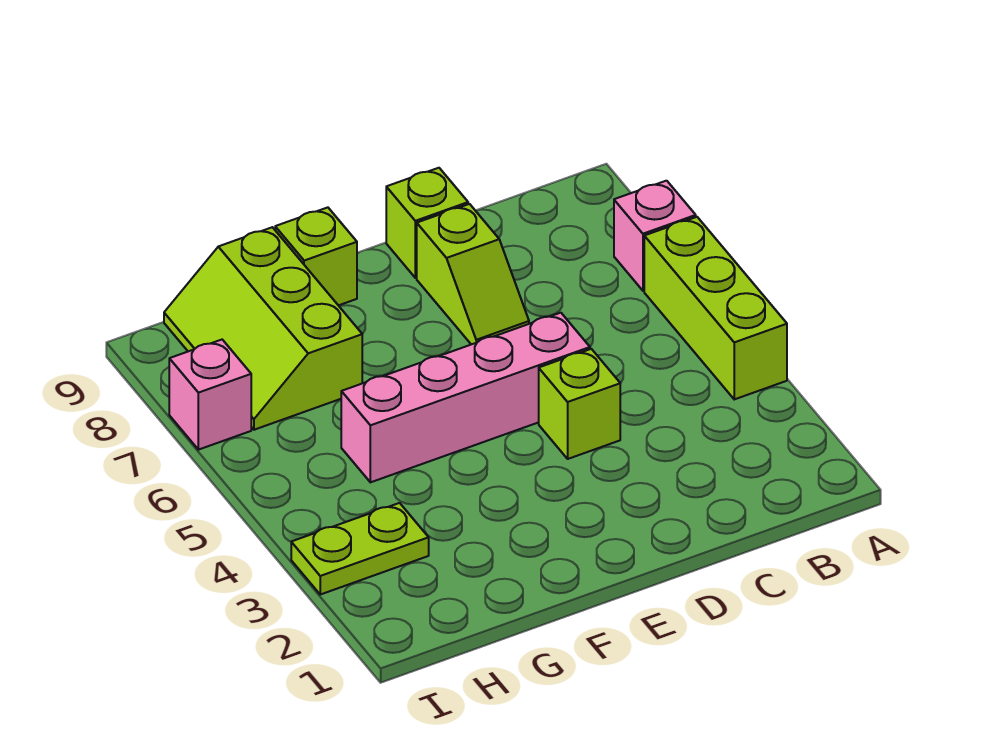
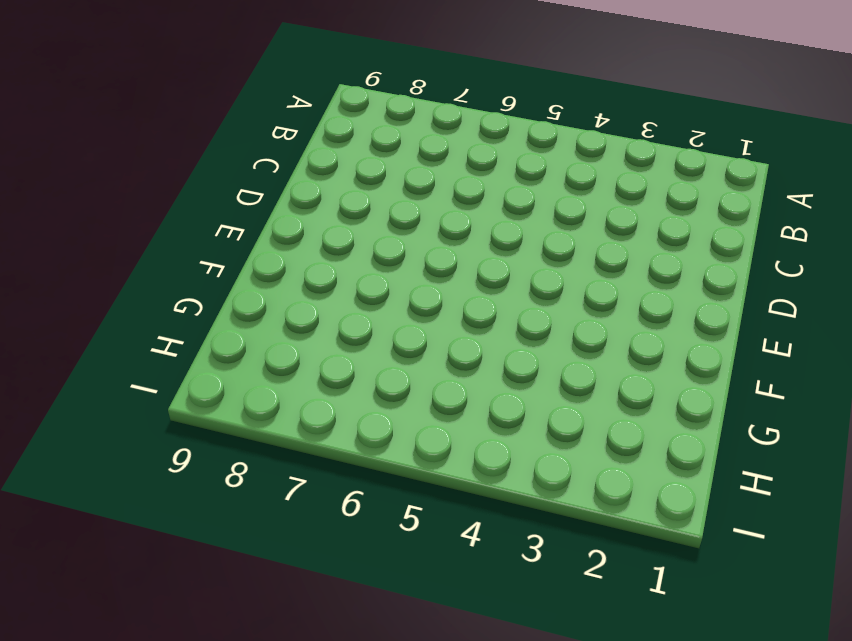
none -> lime brick A4:A6 level 1
none -> pink brick A7 level 1

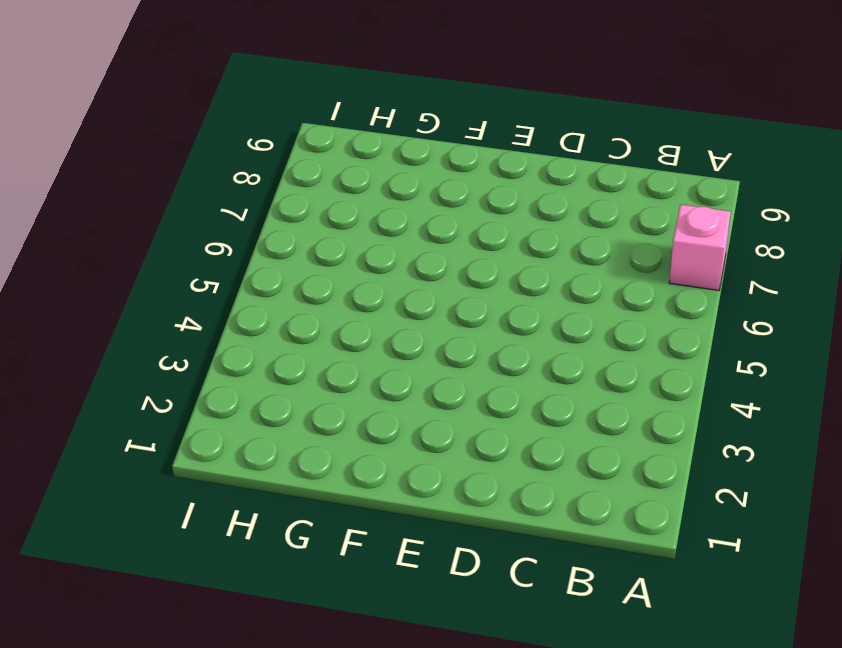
none -> lime brick A4:A6 level 1
none -> lime brick D4 level 1

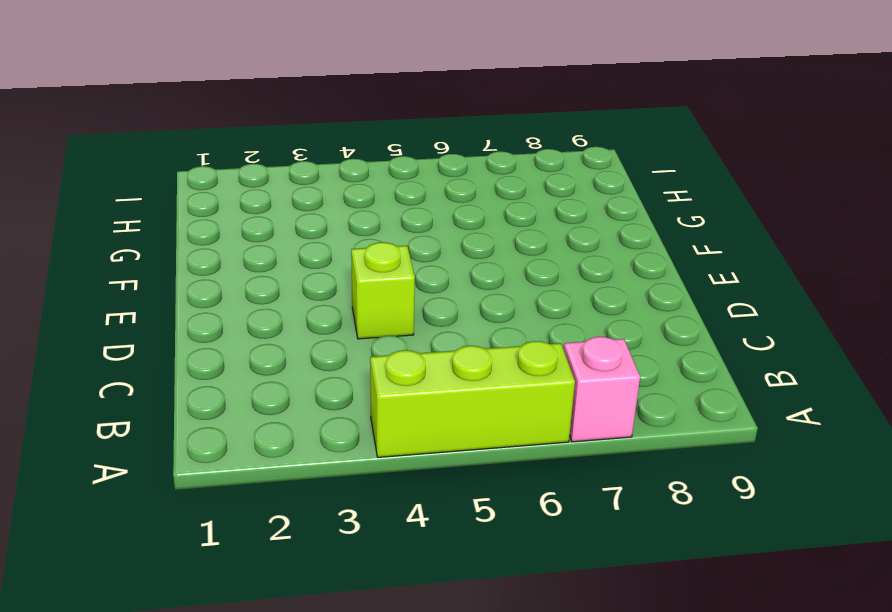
none -> pink brick D5:G5 level 1
none -> lime slope D7:D8 level 1 top 8

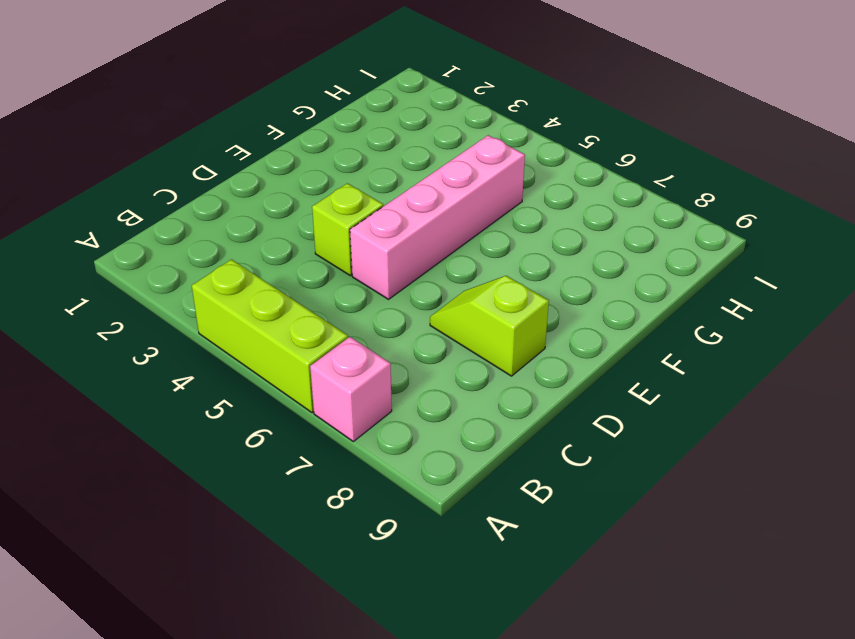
none -> lime brick D9 level 1
none -> lime brick F9 level 1

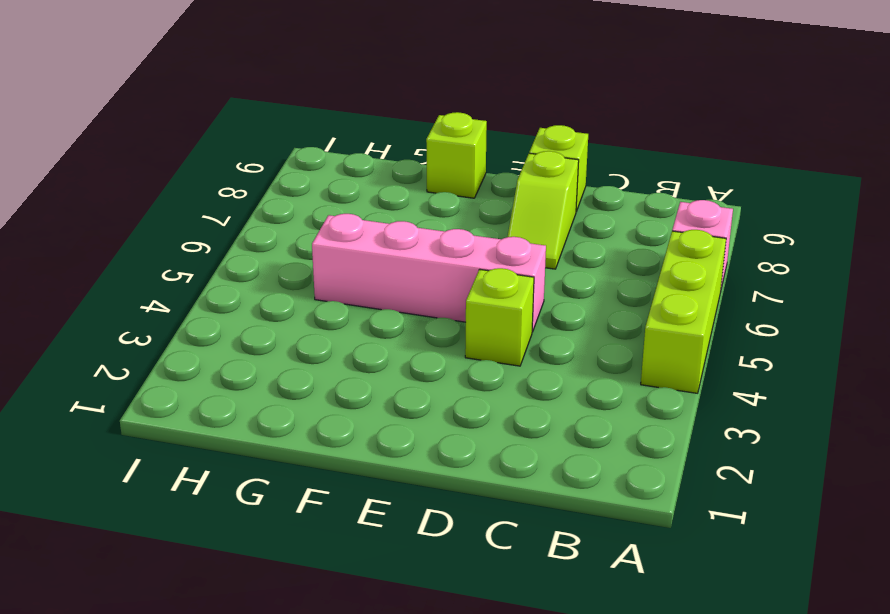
none -> lime slope G7:H9 level 1 top G
none -> lime plate H3:I3 level 1

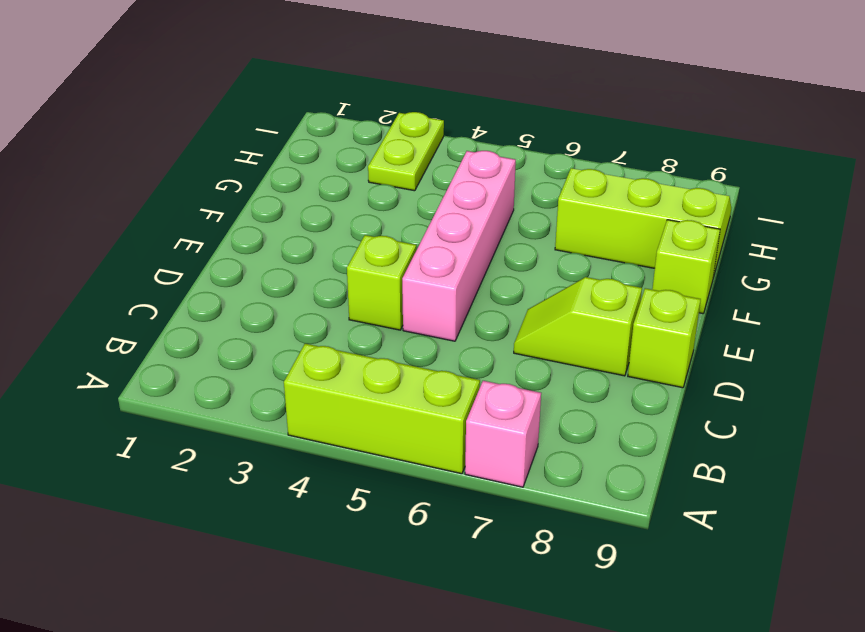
none -> pink brick I7 level 1

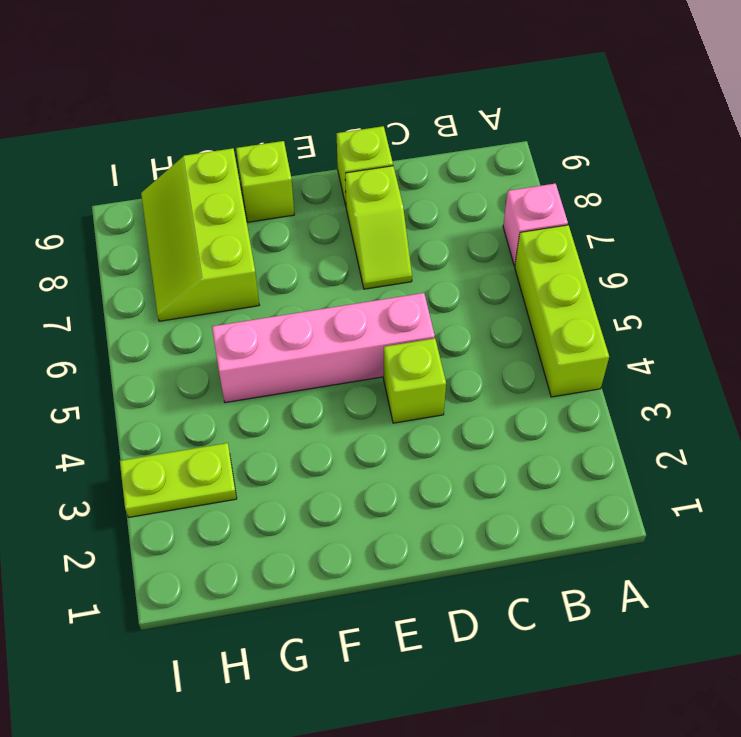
none -> pink brick I7 level 1

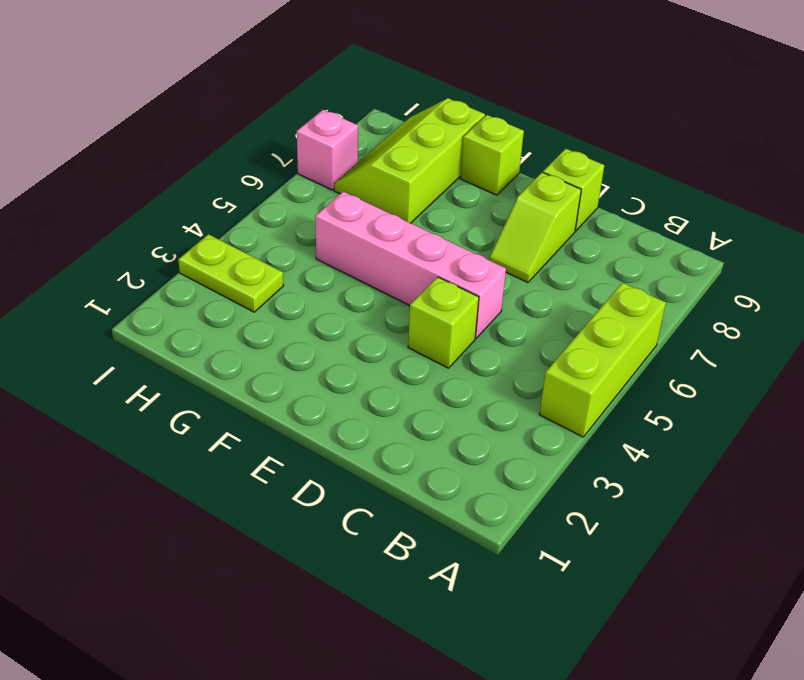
none -> pink brick A7 level 1

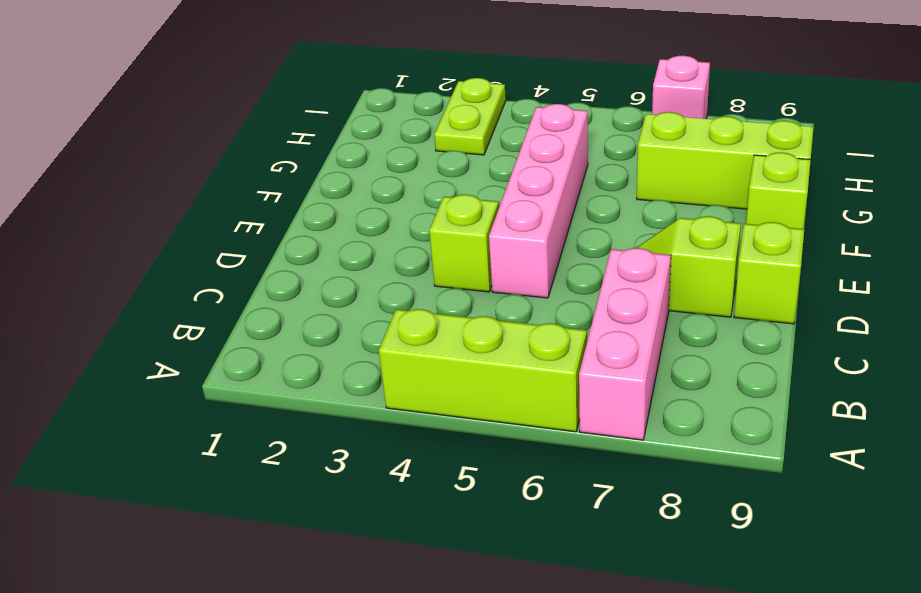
pink brick A7:C7 level 1 -> pink brick A7 level 1

